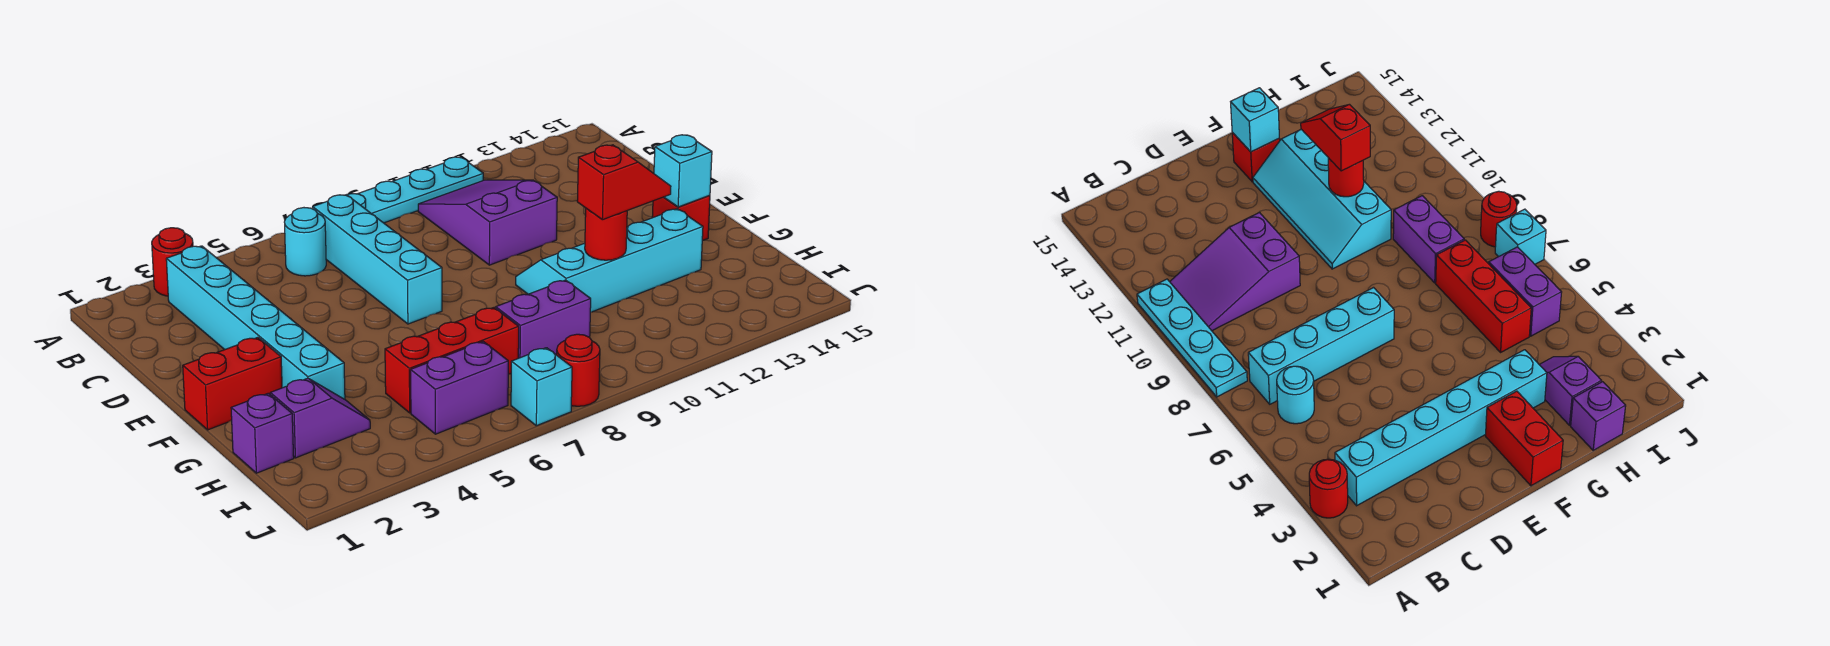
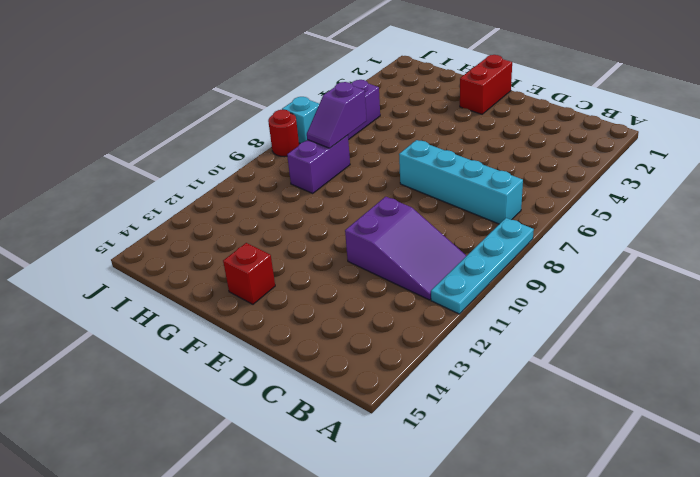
purple slope H7:H8 level 2 top 7 -> purple slope H2:H3 level 1 top 2
none -> red round brick A3 level 1
none -> cyan brick B3:G3 level 1
none -> cyan round brick B6 level 1

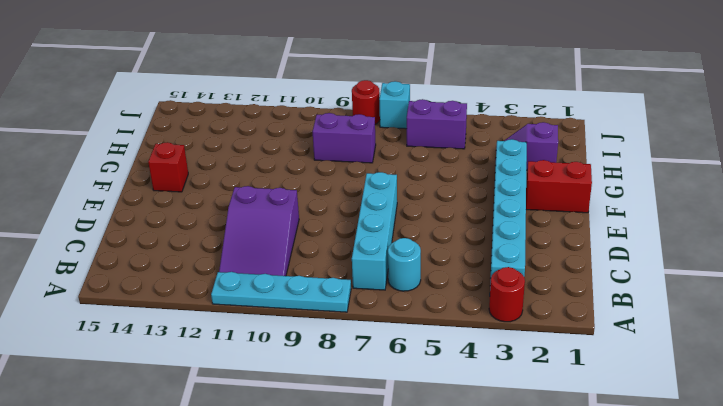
none -> cyan slope F10:G13 level 1 top G
none -> purple brick H1 level 1
none -> red brick H5:H7 level 1

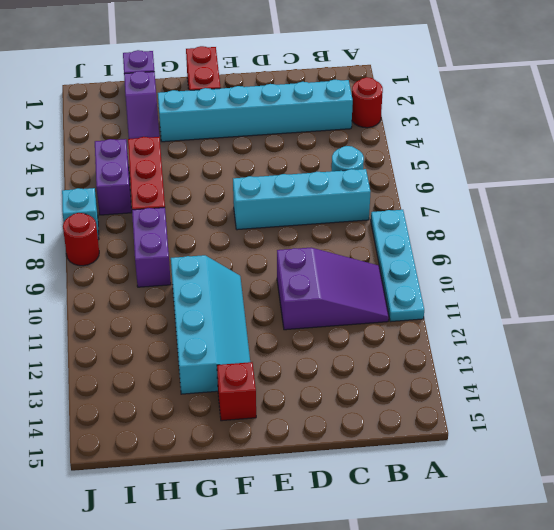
none -> cyan brick F14 level 2
none -> red round brick G11 level 2
none -> red slope G11:G12 level 3 top 11

